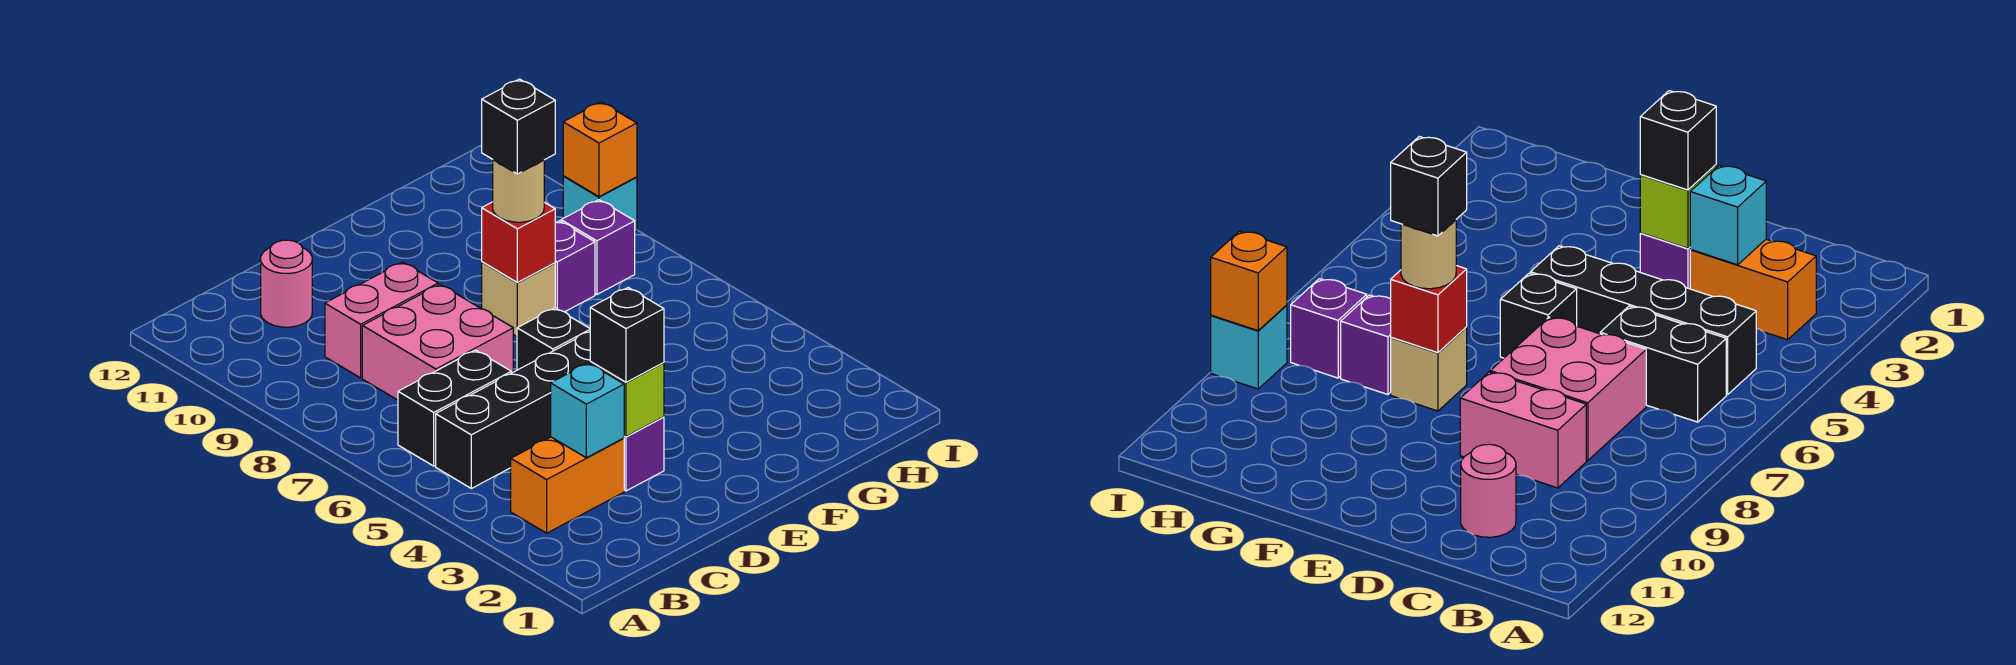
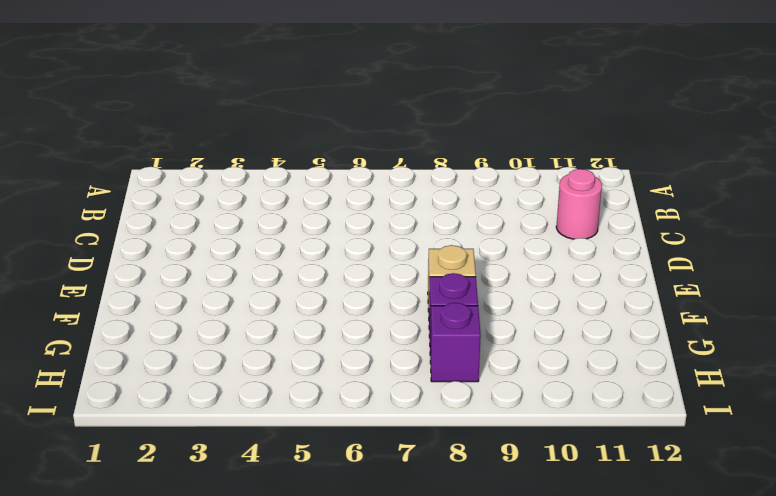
none -> orange brick B3:C3 level 1
none -> black brick B5:E5 level 1
none -> black brick B6:C6 level 1

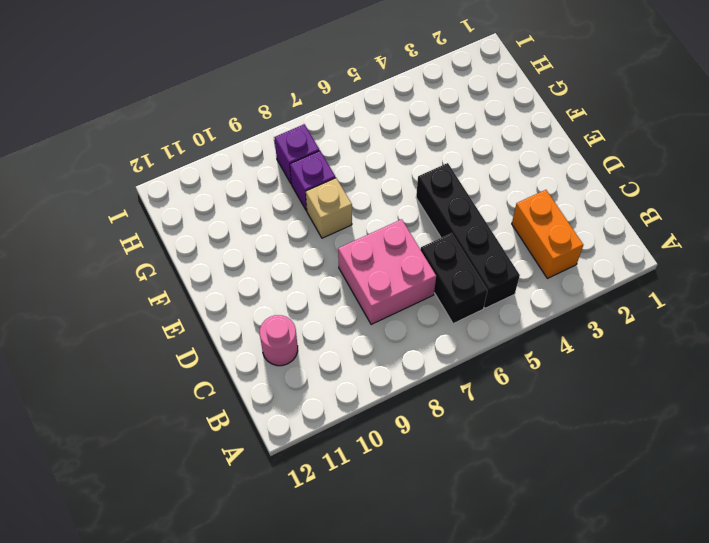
none -> pink brick C9:D9 level 1
none -> purple brick D3 level 1
none -> black brick E6 level 1

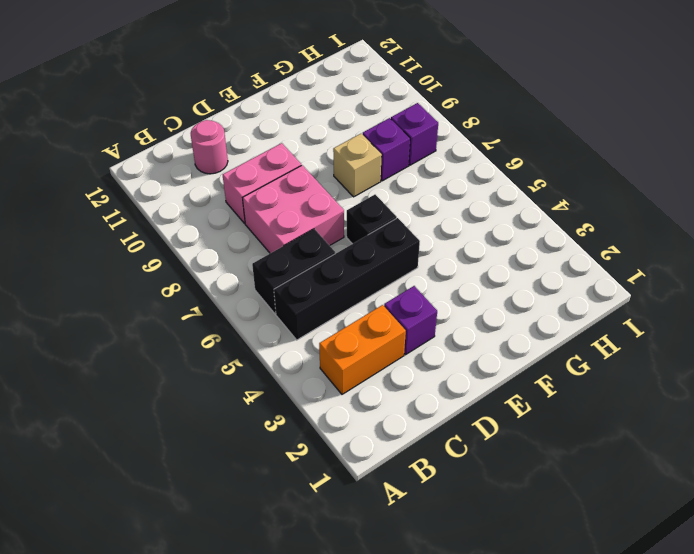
none -> cyan brick I9 level 1
none -> cyan brick C3 level 2
none -> lime brick D3 level 2

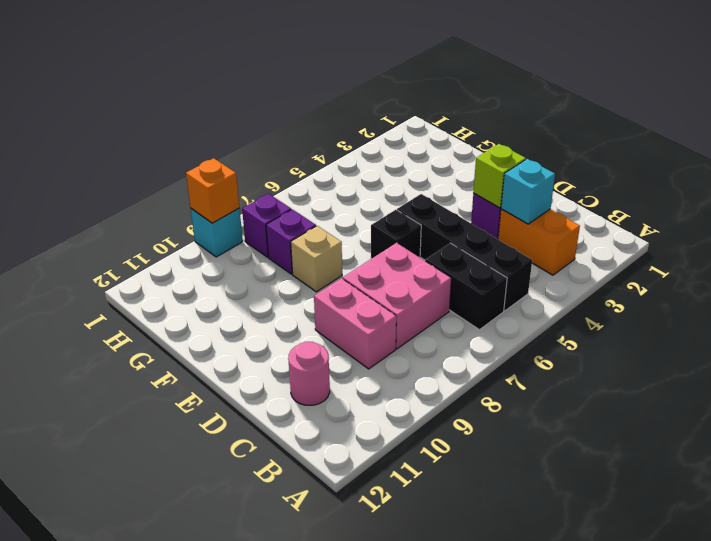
none -> red brick F8 level 2
none -> black brick D3 level 3
none -> tan round brick F8 level 3

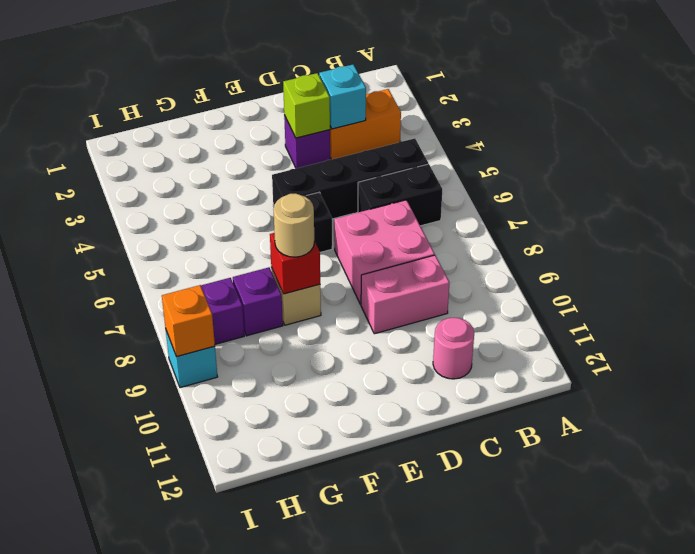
none -> black brick D3 level 3
none -> black brick F8 level 4

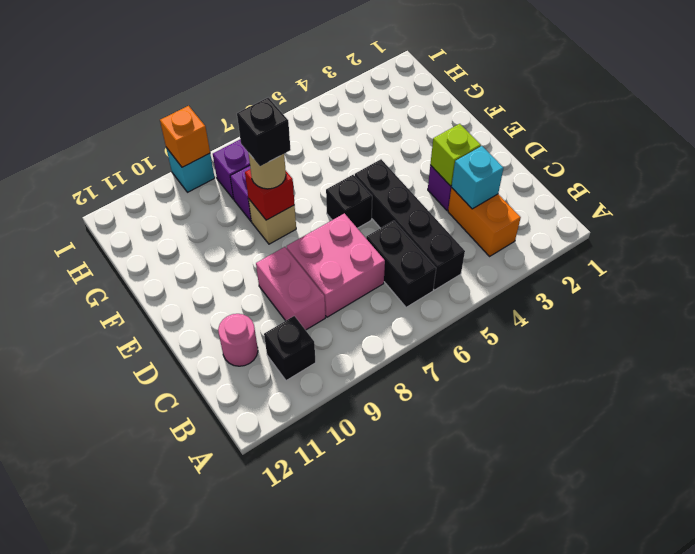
black brick B10 level 1 -> black brick D3 level 3

